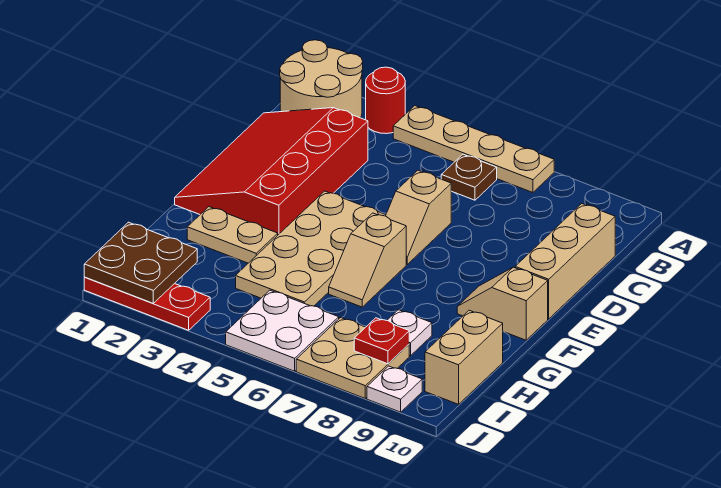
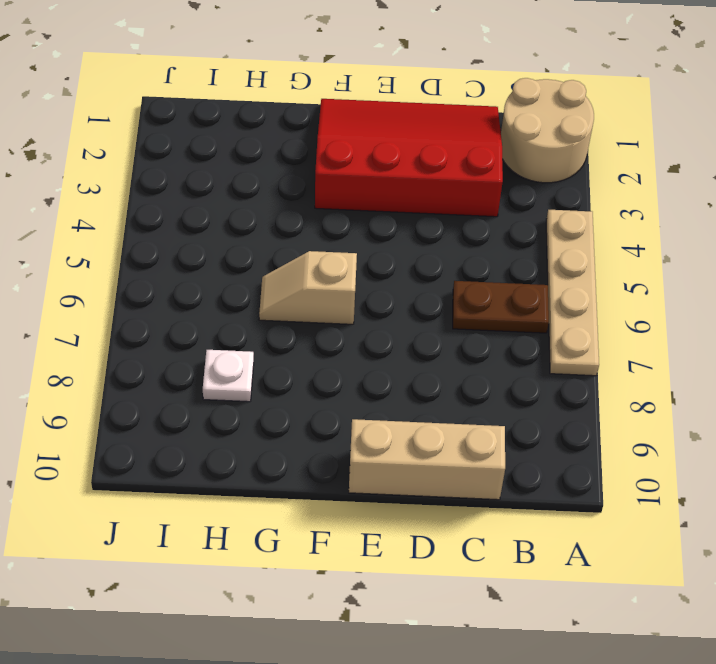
brown plate B6:C6 level 1 -> brown plate B6 level 1
none -> red round brick A3 level 1
none -> tan slope D6:E6 level 1 top D
none -> tan plate E4:H5 level 1

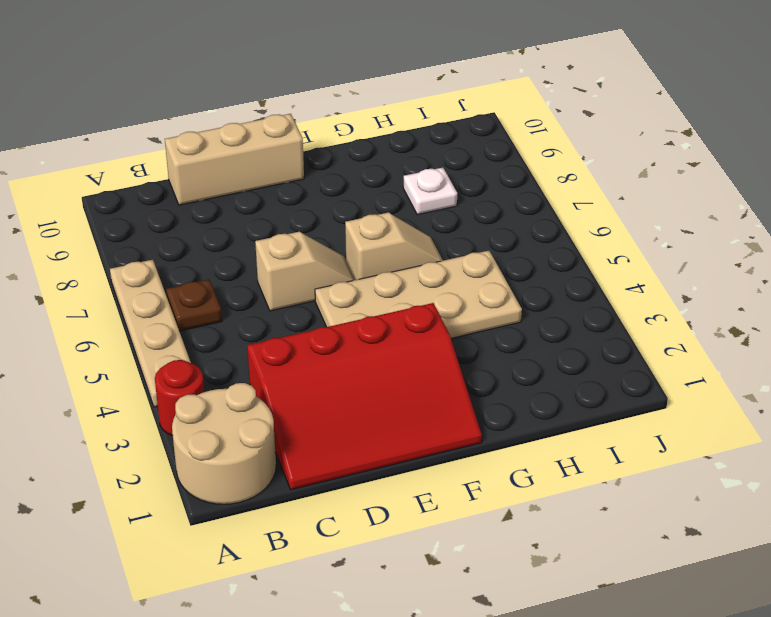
none -> tan slope F9:F10 level 1 top 10
none -> tan plate G2:G3 level 1
none -> tan brick H10:I10 level 1

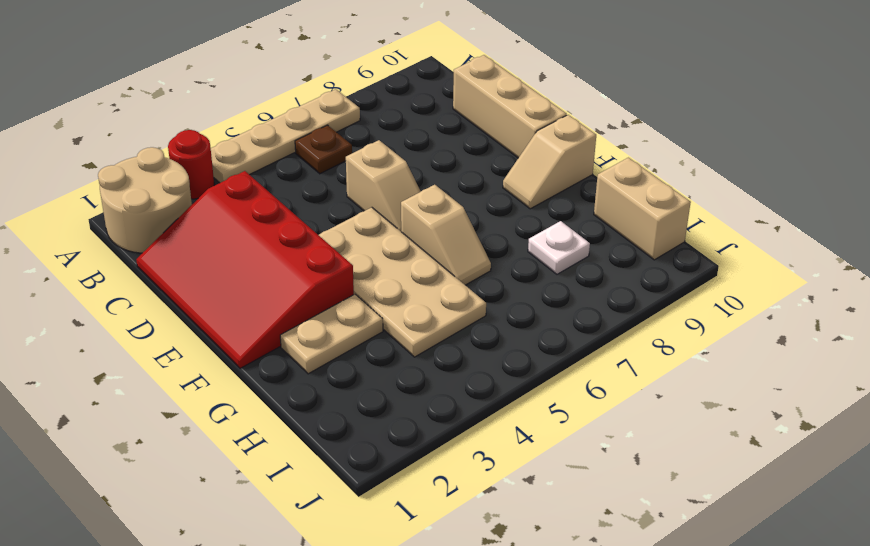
none -> white plate I5:J6 level 1
none -> tan plate I7:J8 level 1
none -> red plate J1:J3 level 1

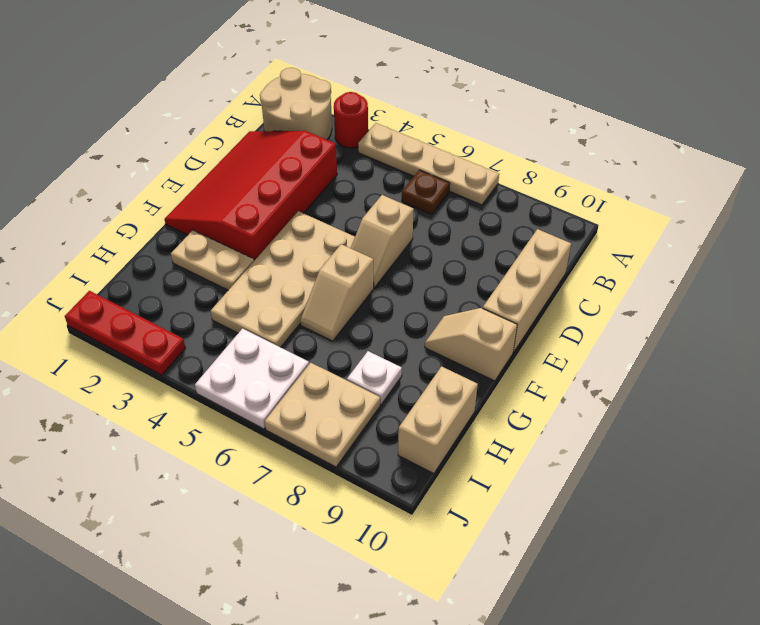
none -> white plate J9 level 1
none -> brown plate I1:J2 level 2
none -> red plate I8 level 2

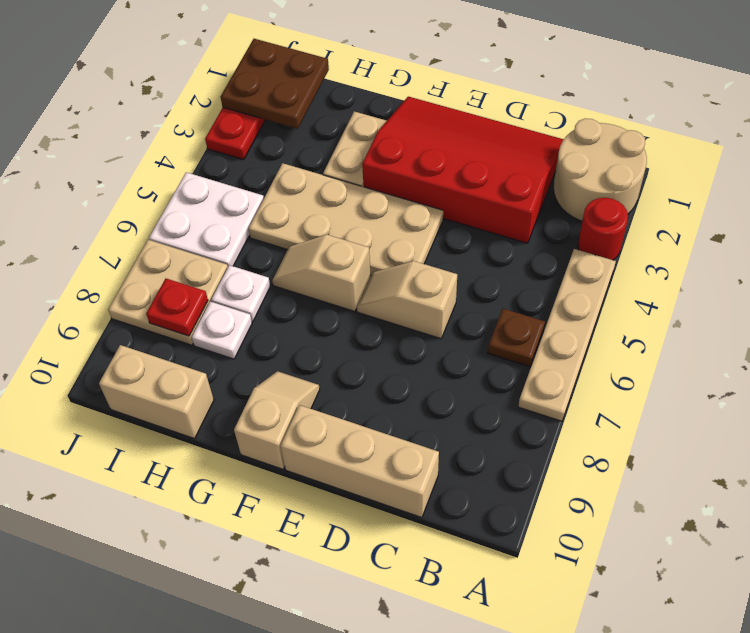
white plate H7 level 1 -> white plate J9 level 1

